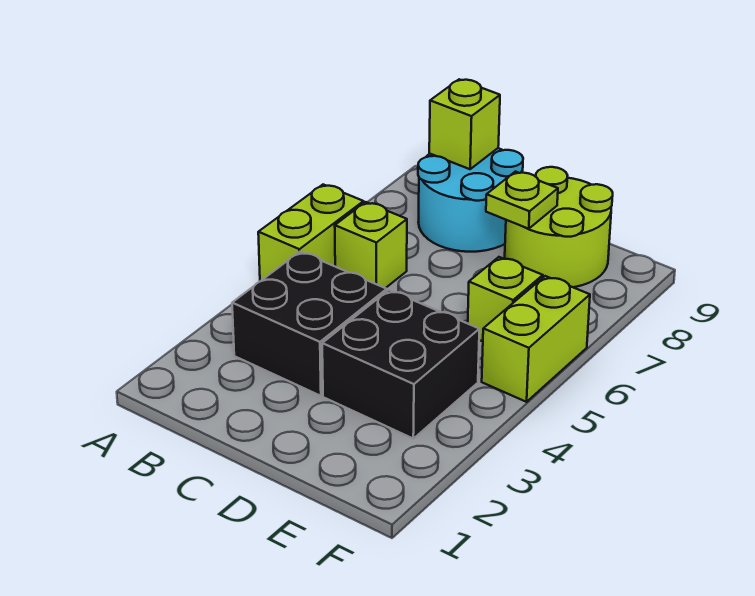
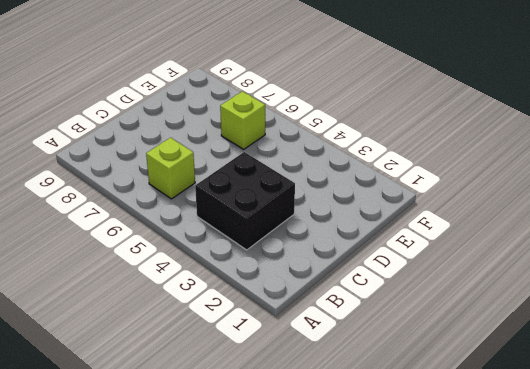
none -> lime brick A5:A6 level 1
none -> cyan round brick B8:C9 level 1

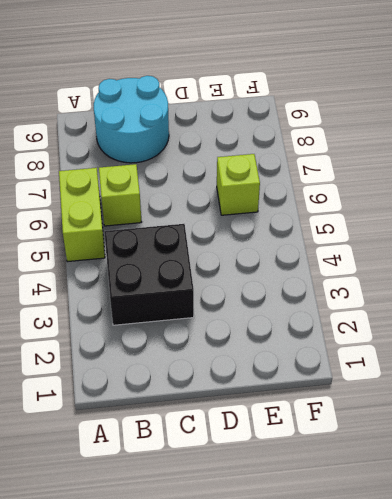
none -> black brick D3:E4 level 1
none -> lime round brick D8:E9 level 1

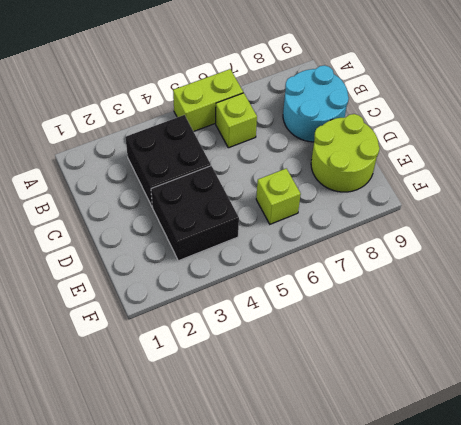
none -> lime brick F5:F6 level 1
none -> lime brick B9 level 2

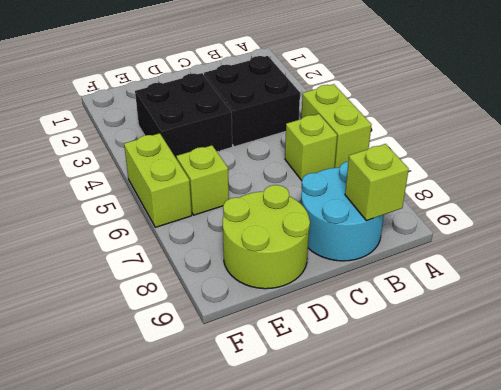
none -> lime plate D8 level 2

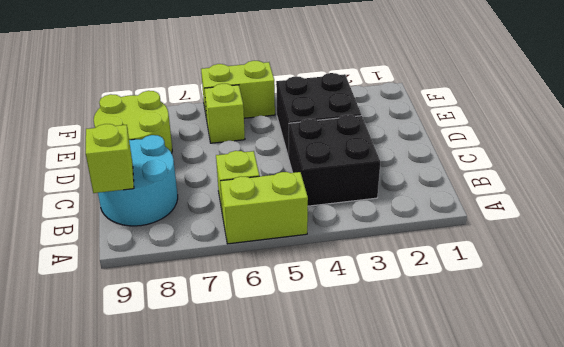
none -> lime plate D8 level 2

